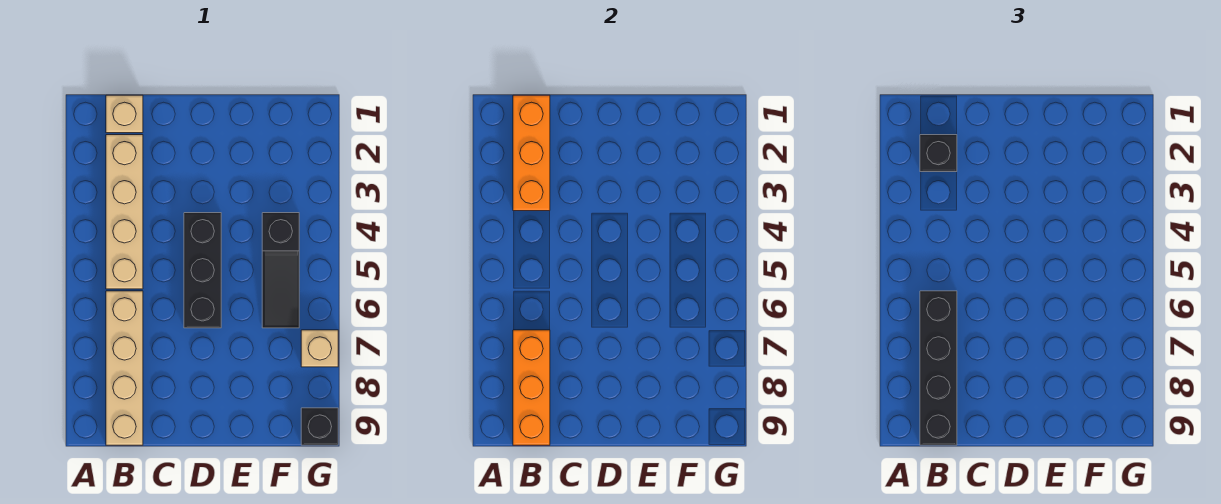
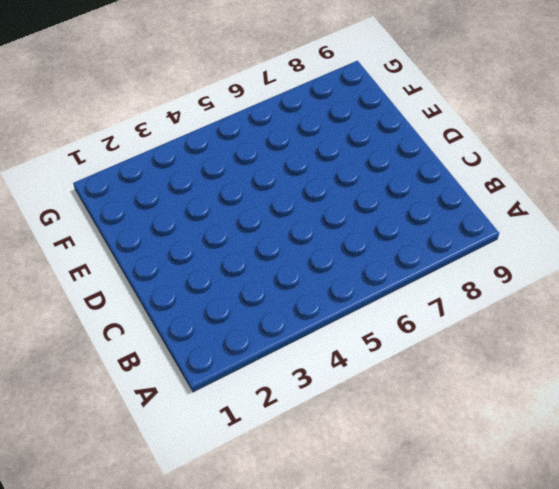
none -> tan brick B1 level 1
none -> tan brick B2:B5 level 1

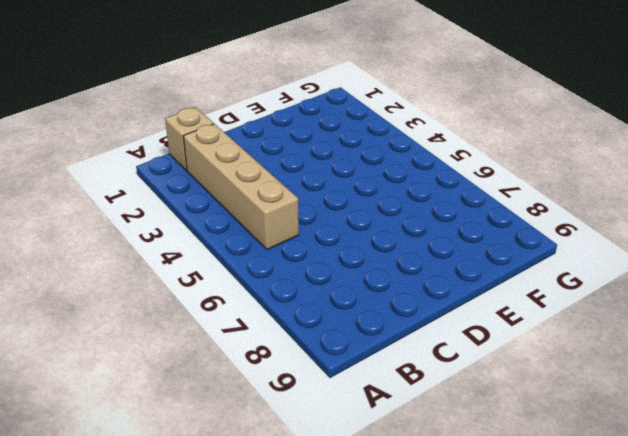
none -> tan brick B6:B9 level 1
none -> black brick D4:D6 level 1

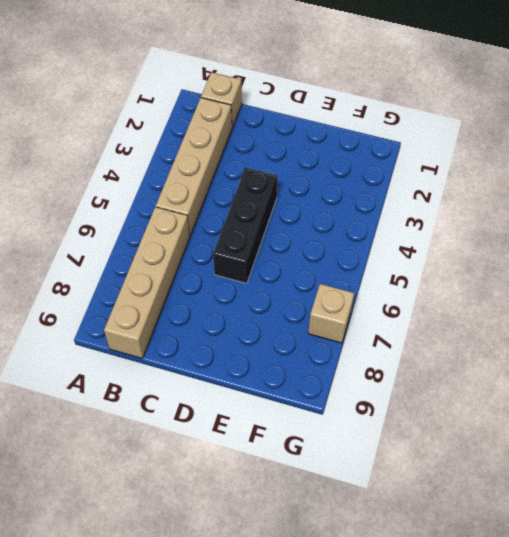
none -> black slope F4:F6 level 1 top 4
none -> black brick G9 level 1

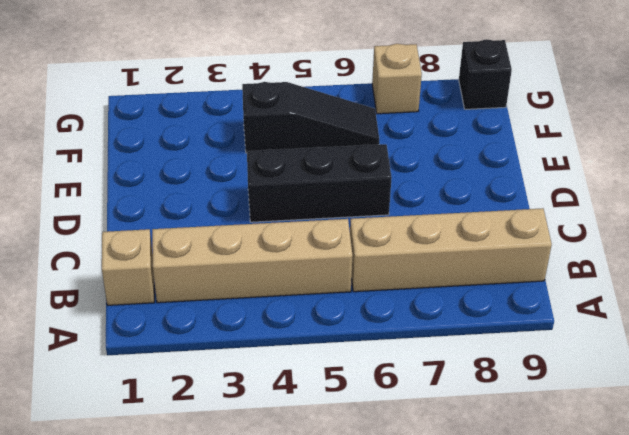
none -> orange brick B1:B3 level 2
none -> orange brick B7:B9 level 2

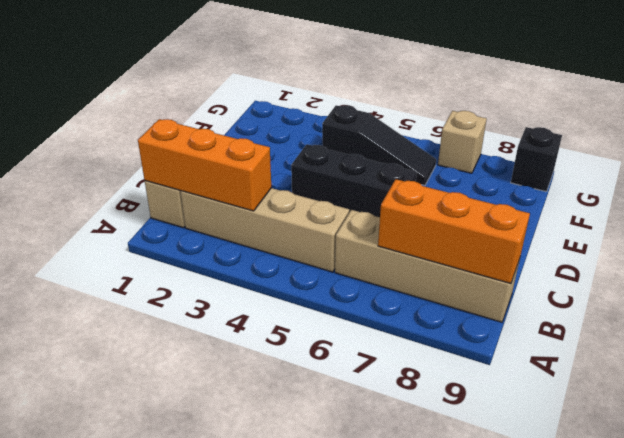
none -> black brick B2 level 3
none -> black brick B6:B9 level 3

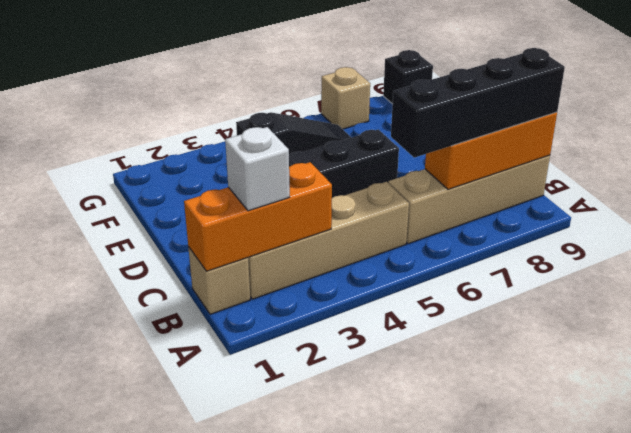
white brick B2 level 3 -> black brick B2 level 3

